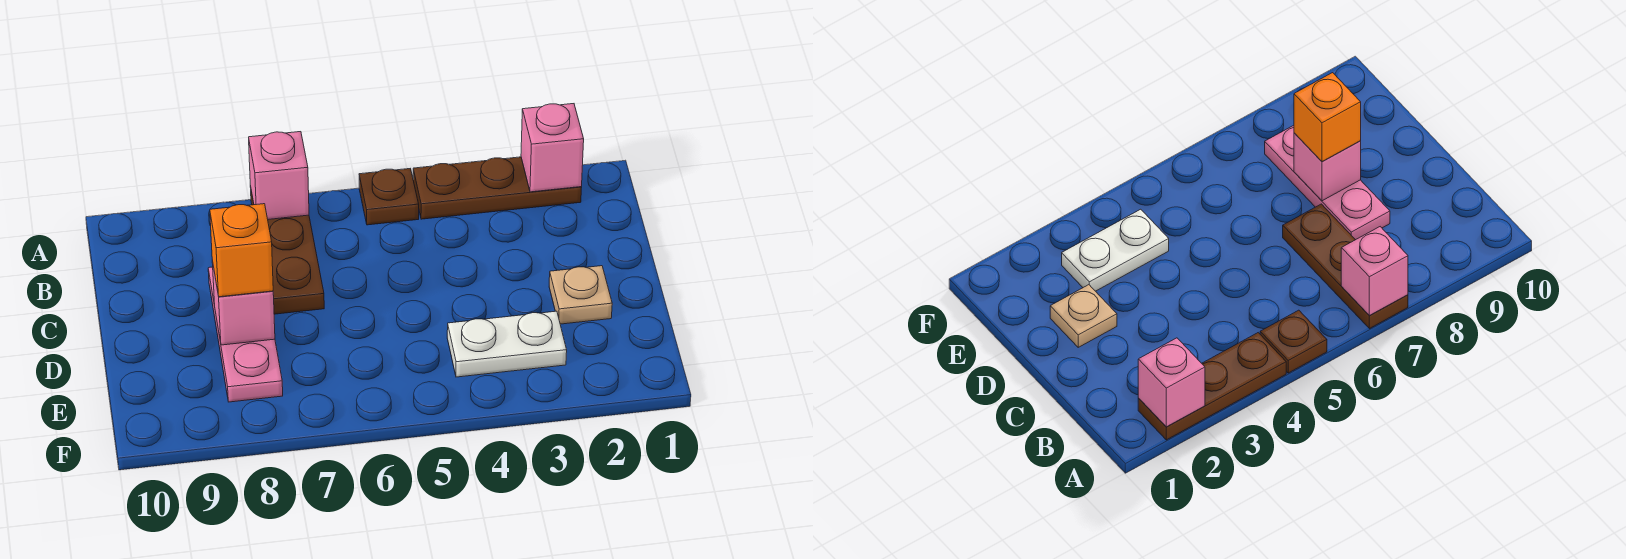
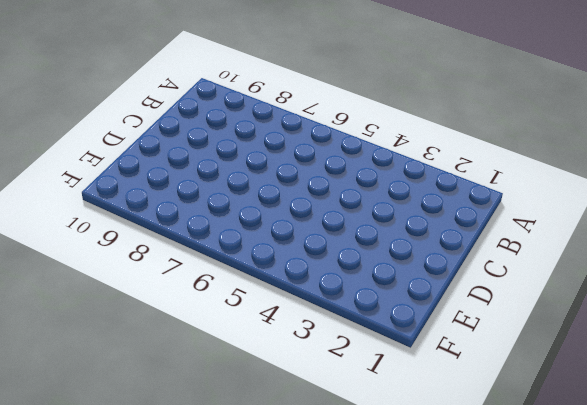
none -> brown plate A2:A4 level 1
none -> brown plate A5 level 1

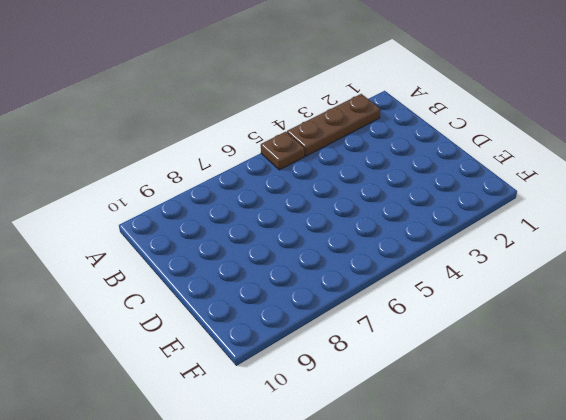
none -> brown plate A7:C7 level 1
none -> pink plate C8:E8 level 1

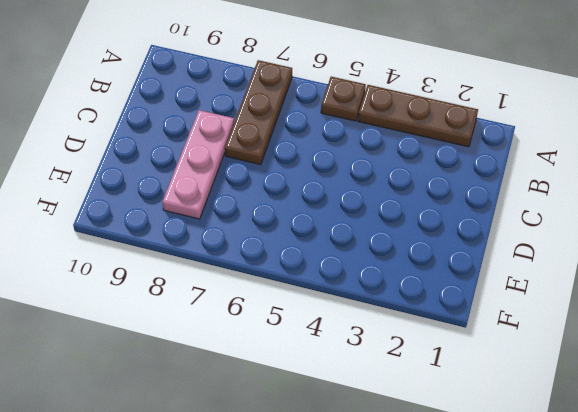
none -> tan plate D2 level 1
none -> white plate E3:E4 level 1

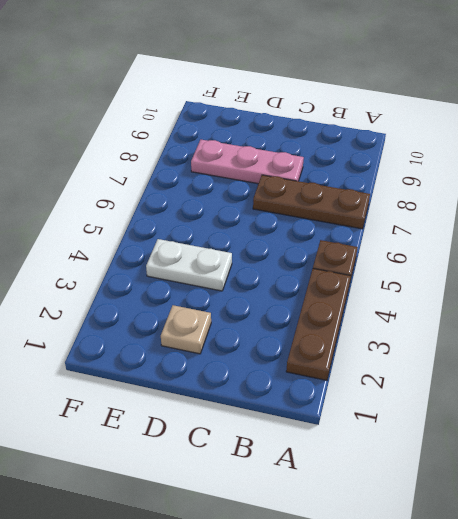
white plate D4:E4 level 1 -> white plate E3:E4 level 1
none -> pink brick A2 level 2
none -> pink brick A7 level 2

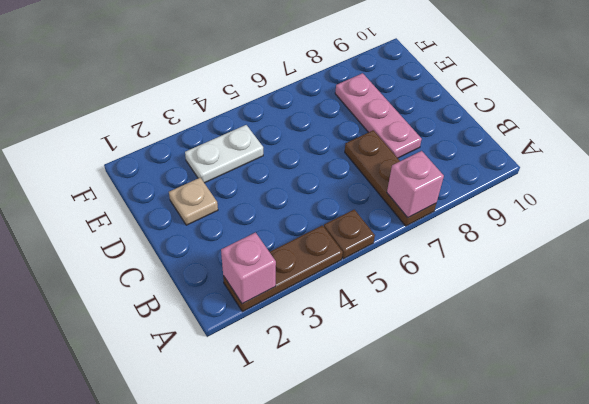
none -> pink brick D8 level 2
none -> orange brick D8 level 3

